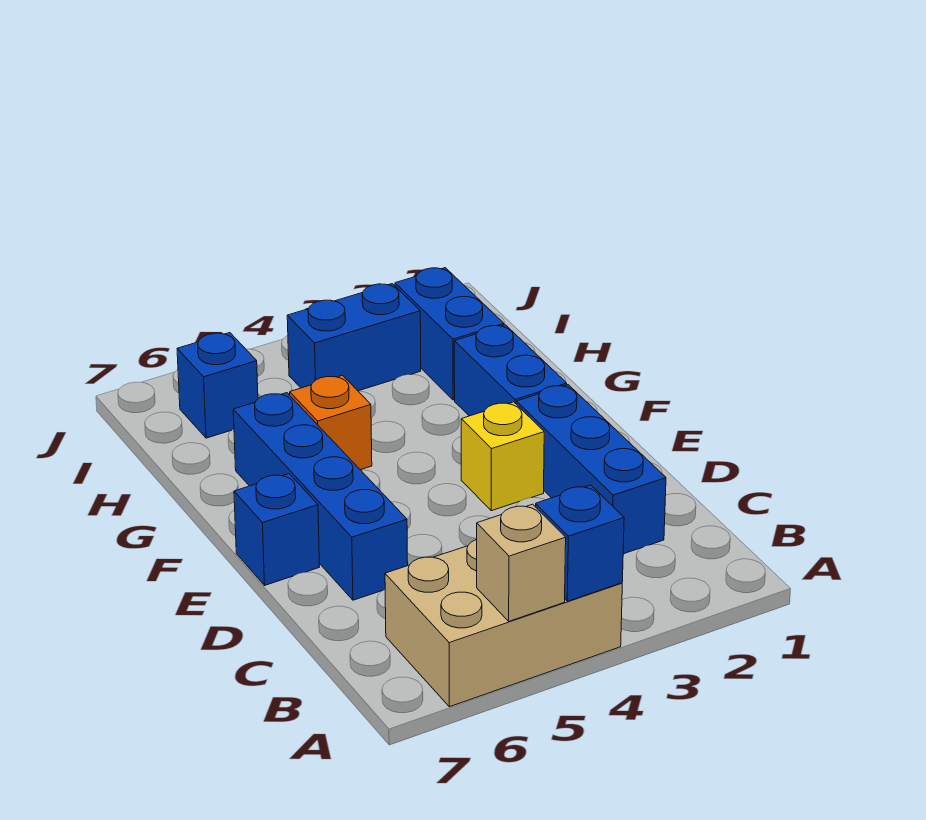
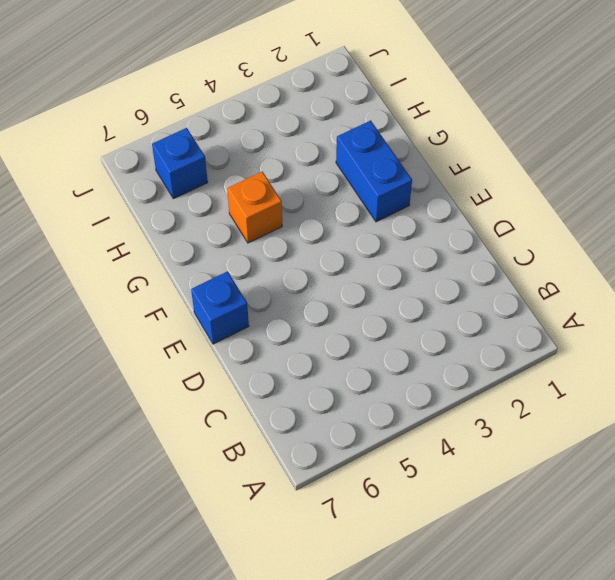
none -> tan brick A4:B6 level 1
none -> blue brick C2:E2 level 1
none -> blue brick D6:G6 level 1

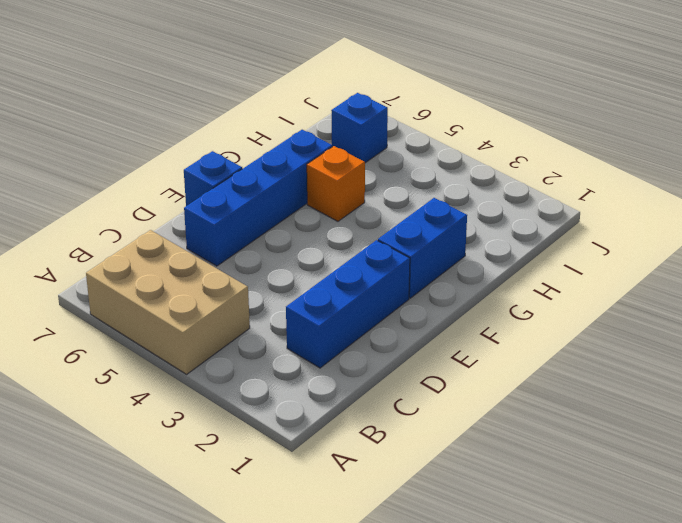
none -> yellow brick E3 level 1
none -> blue brick H2:I2 level 1
none -> blue brick I3:I4 level 1

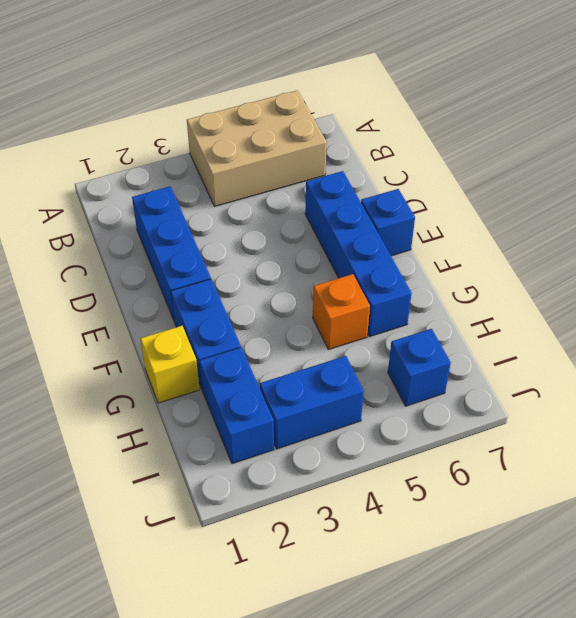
yellow brick G1 level 1 -> yellow brick E3 level 1
none -> blue brick A4 level 2
none -> tan brick A5 level 2

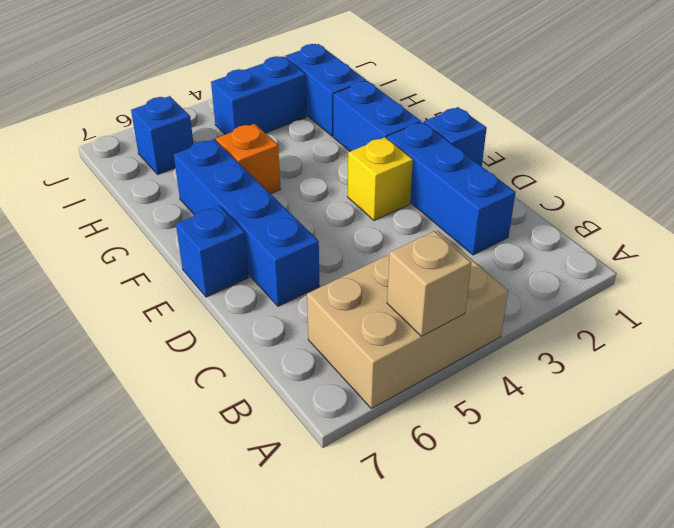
blue brick E1 level 1 -> blue brick A4 level 2

